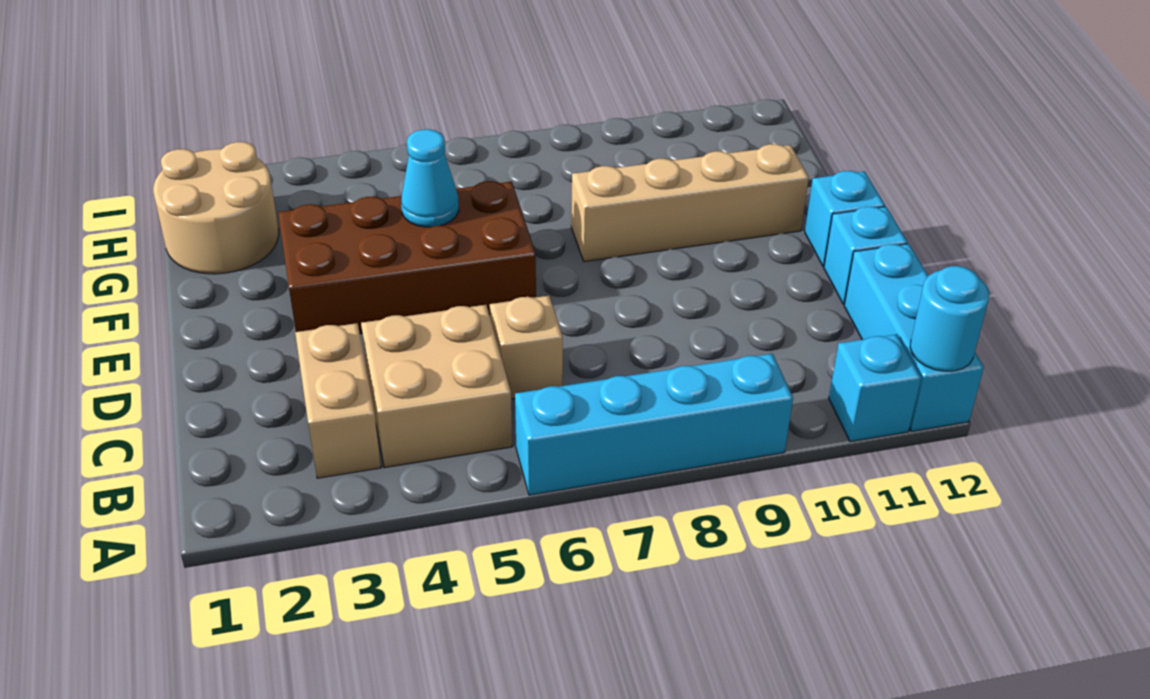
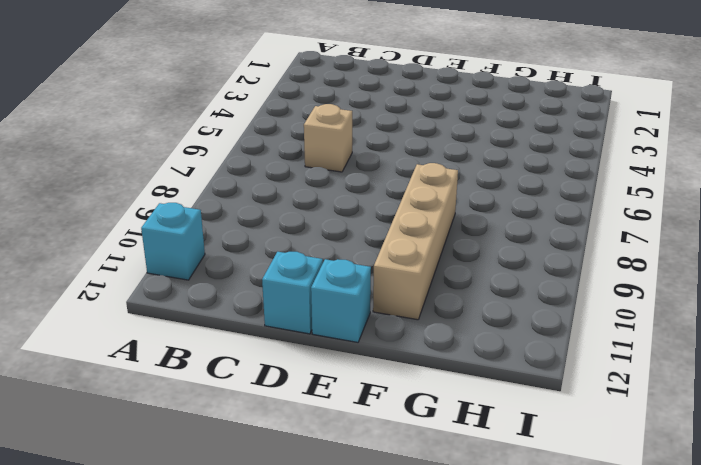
none -> cyan brick A6:A9 level 1
none -> cyan brick A12:C12 level 1
none -> tan brick B3:C3 level 1

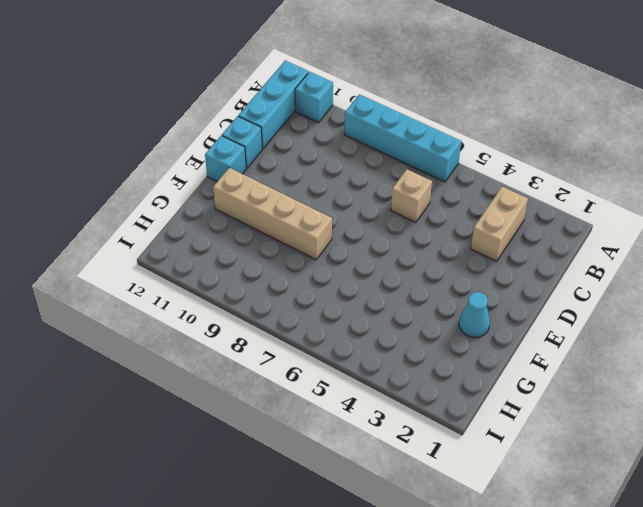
cyan cone F2 level 1 -> cyan cone F5 level 2
none -> tan brick B4:C5 level 1
none -> brown brick E3:F6 level 1
none -> tan round brick G1:H2 level 1

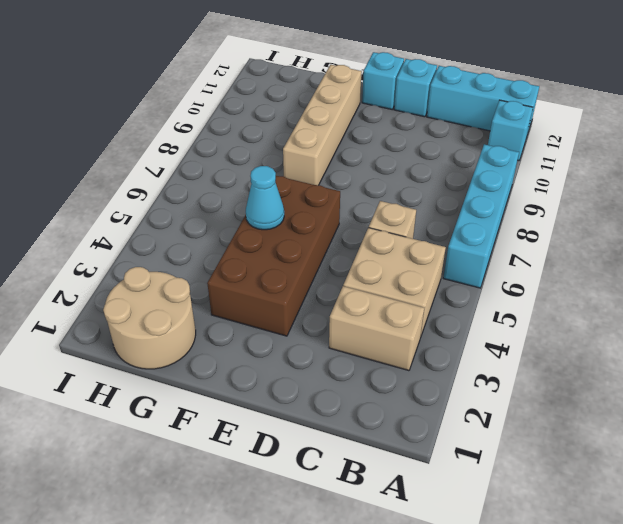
none -> cyan round brick A12 level 2

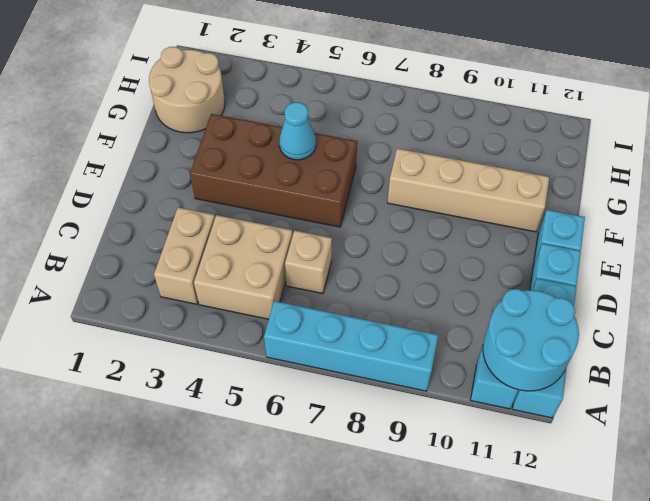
cyan round brick A11:B12 level 2 -> cyan round brick A12 level 2

